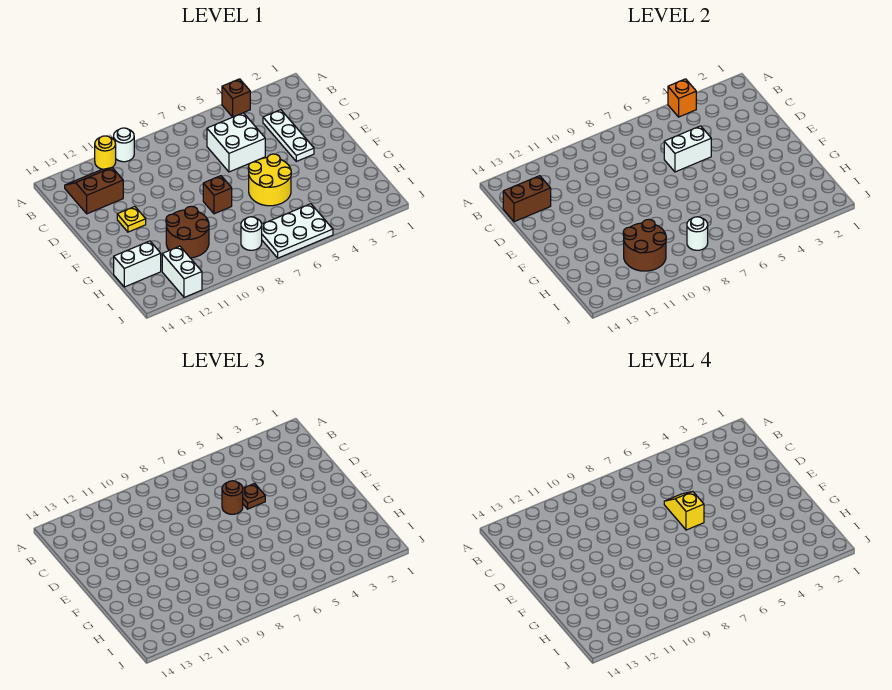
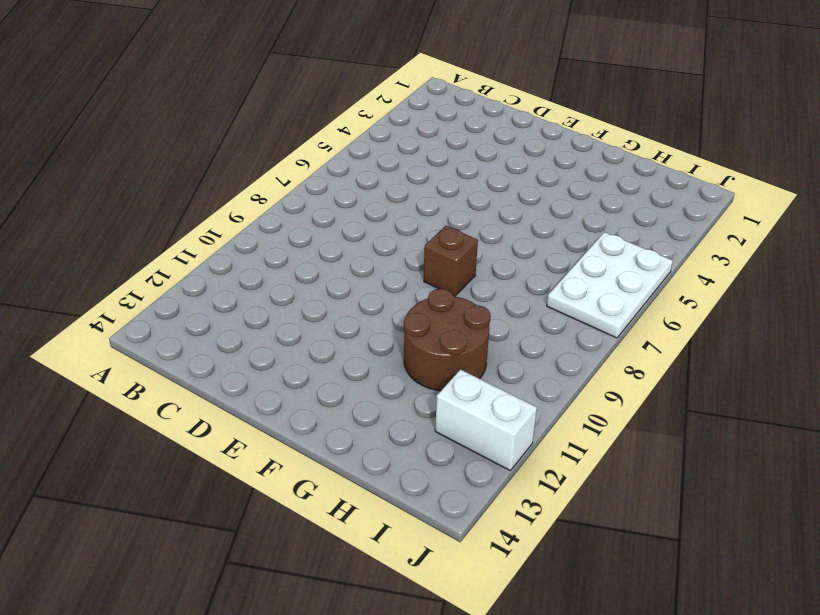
none -> brown brick A4 level 1
none -> white round brick A10 level 1
none -> yellow round brick A11 level 1

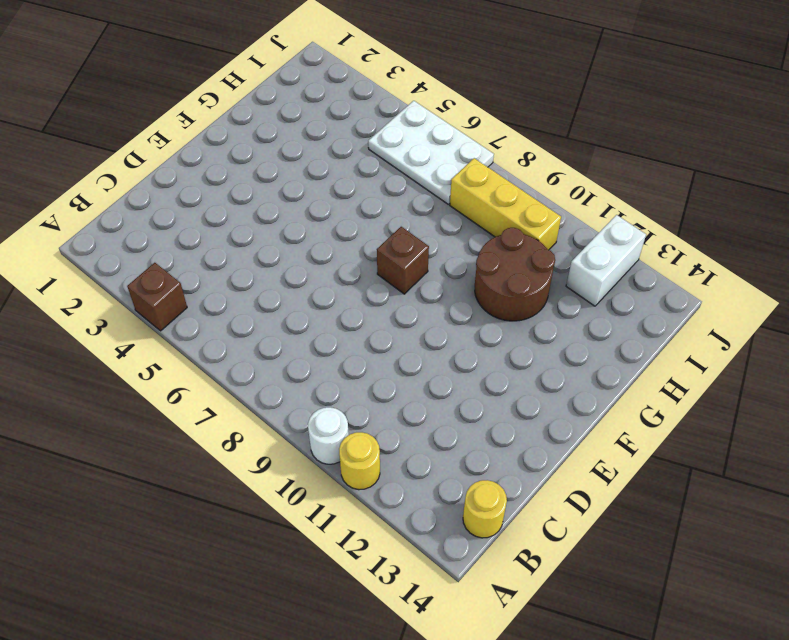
yellow round brick B14 level 1 -> none
yellow brick I8:I10 level 1 -> white round brick I8 level 1
none -> brown slope B12:C13 level 1 top C
none -> white plate C3:E3 level 1
none -> white brick C5:D6 level 1

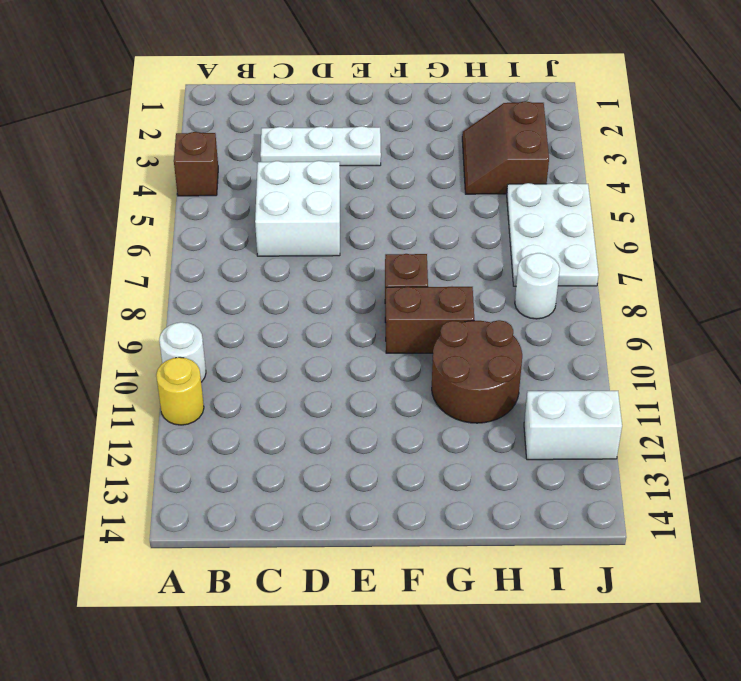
brown brick F9:G9 level 1 -> brown brick C13:C14 level 2
brown slope H3:I4 level 1 top I -> brown slope B12:C13 level 1 top C
none -> yellow plate E12 level 1
none -> yellow round brick F5:G6 level 1
none -> white brick H13:H14 level 1

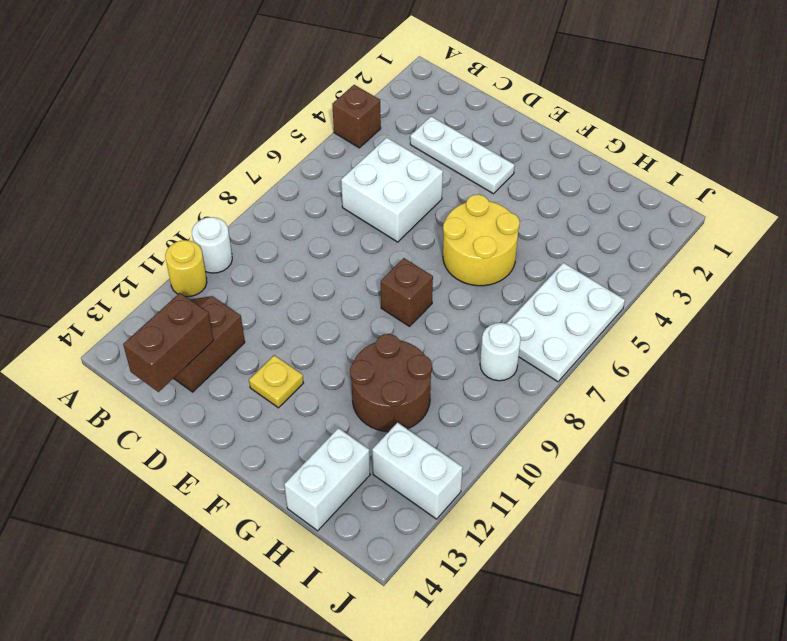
none -> orange brick A4 level 2
none -> white brick D5:D6 level 2
none -> brown round brick H10:I11 level 2

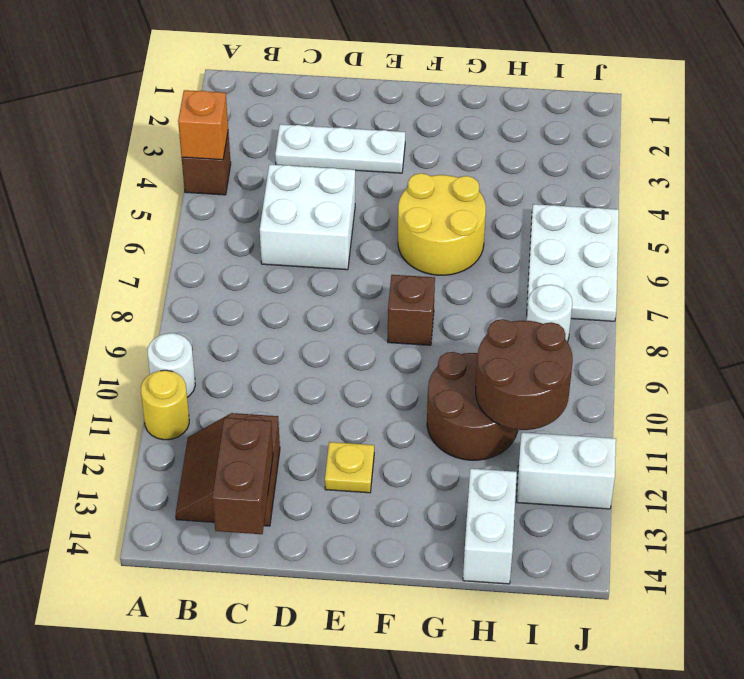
none -> white brick D5:D6 level 2
none -> white round brick I8 level 2
none -> brown plate D5 level 3

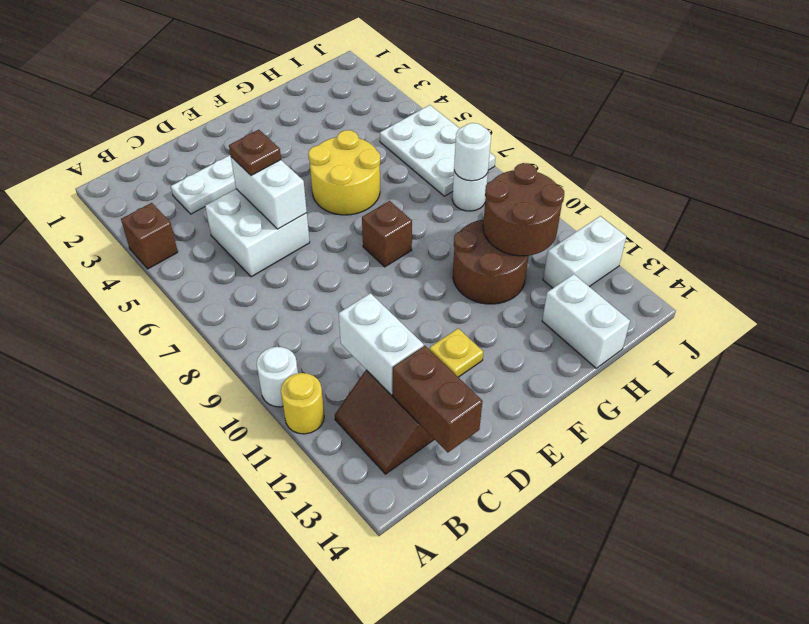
white brick C11:C12 level 2 -> none
none -> orange brick A4 level 2
none -> brown round brick D6 level 3
none -> yellow slope D6:E6 level 4 top E

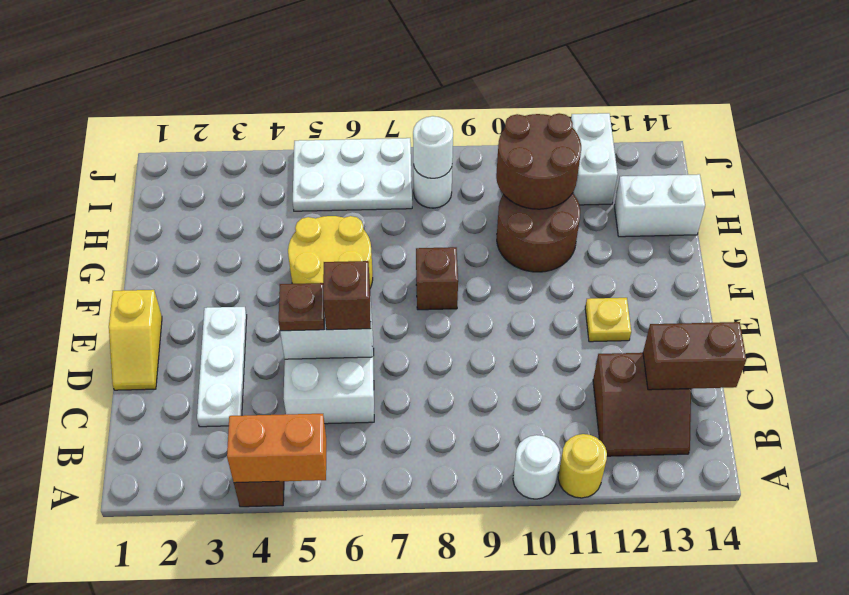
orange brick A4:A5 level 2 -> orange brick A4 level 2
yellow slope D1:E1 level 1 top E -> yellow slope D6:E6 level 4 top E
brown brick D6 level 3 -> brown round brick D6 level 3

